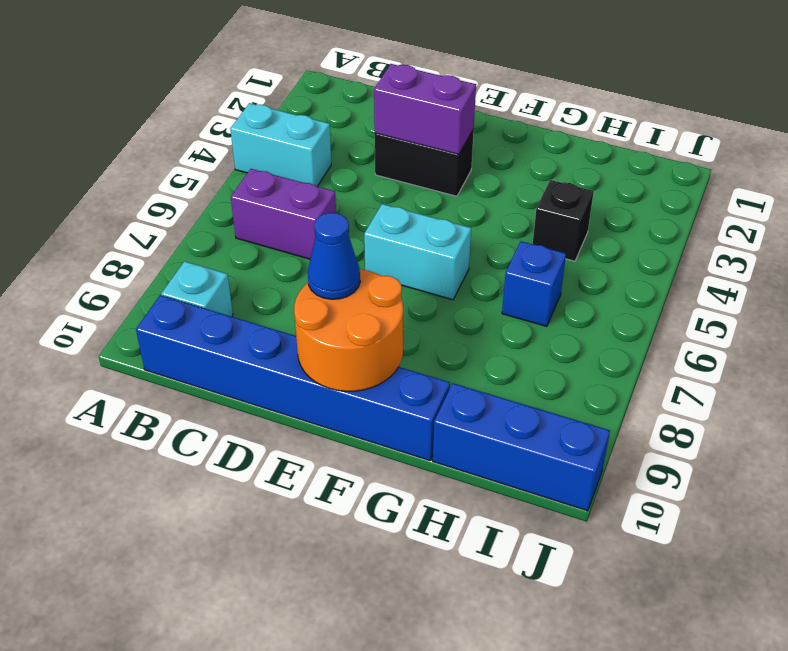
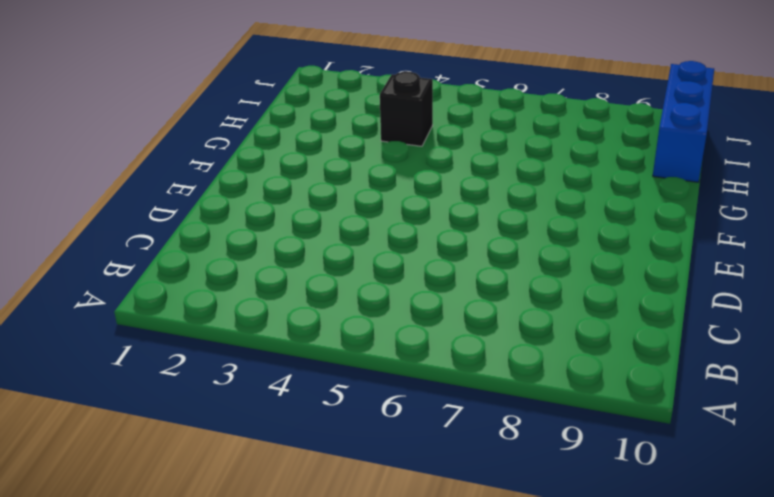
none -> cyan brick A4:B4 level 1
none -> purple brick B6:C6 level 1
none -> cyan brick B9 level 1

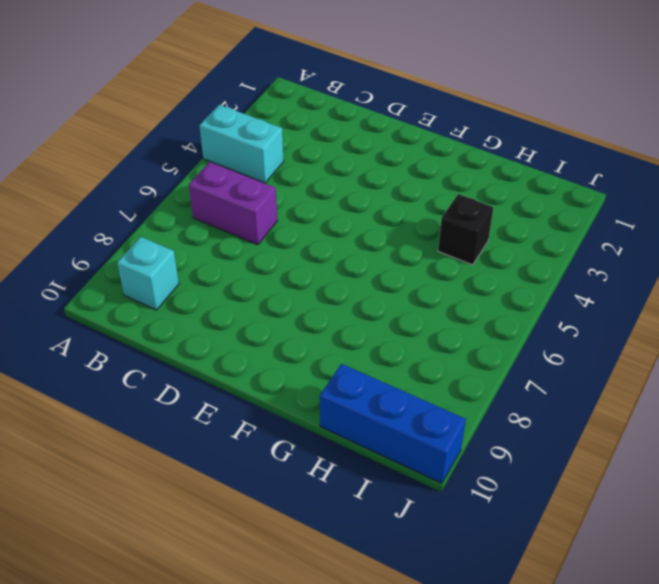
none -> blue brick B10:G10 level 1
none -> black brick D3:E3 level 1
none -> cyan brick E6:F6 level 1

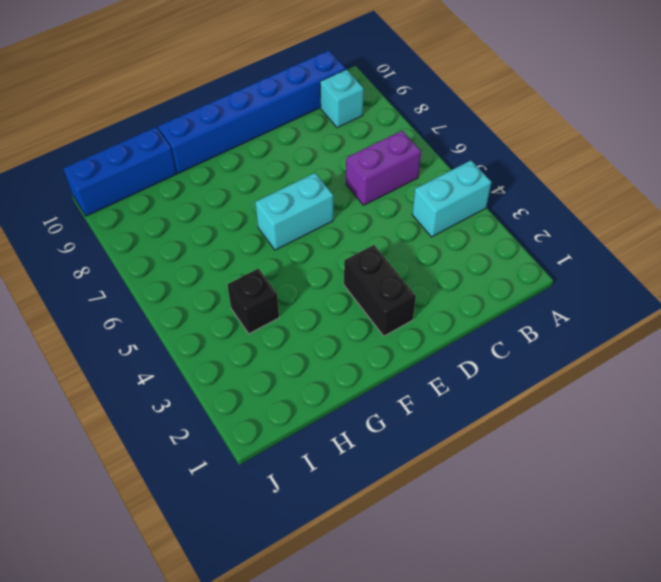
black brick E2:E3 level 1 -> black brick D3:E3 level 1
none -> blue brick H6 level 1
none -> purple brick D3:E3 level 2
none -> orange round brick E9:F10 level 2

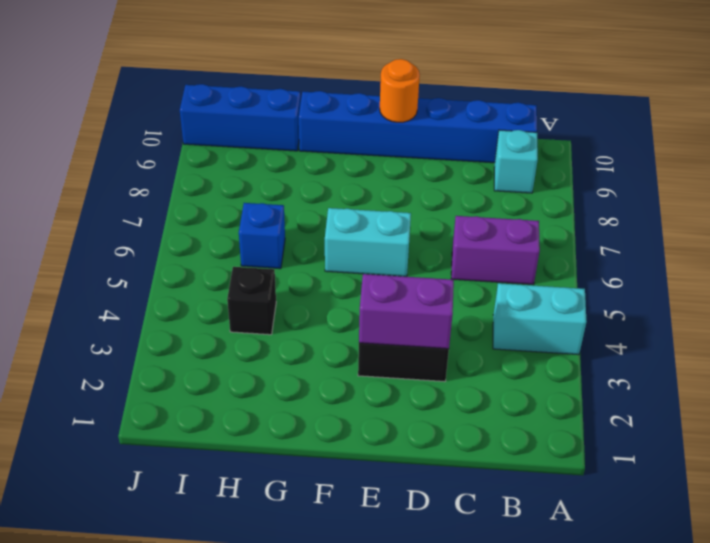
orange round brick E10 level 2 -> orange round brick E9:F10 level 2
none -> blue cone E9 level 3

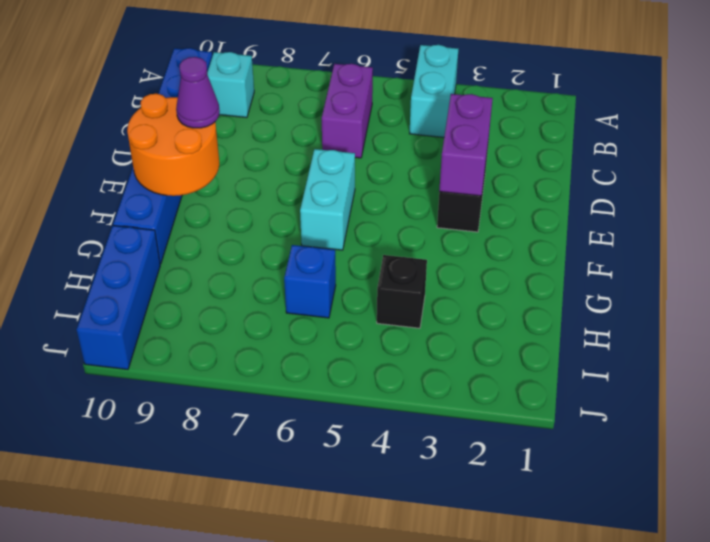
purple cone E9 level 3 -> blue cone E9 level 3

